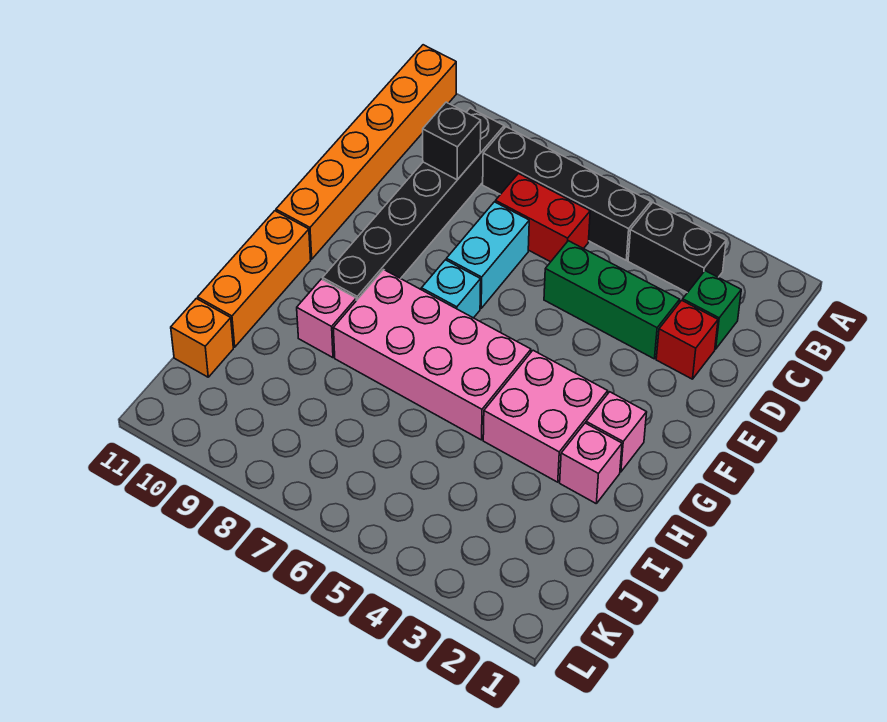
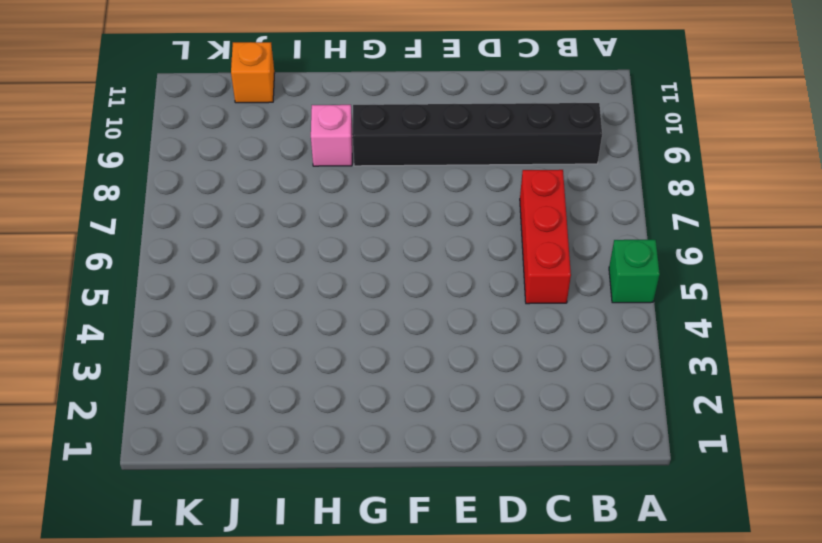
green brick A5 level 1 -> green brick C2 level 1
red brick C5:C7 level 1 -> red brick C6:C7 level 1
none -> orange brick A11:F11 level 1
none -> black brick B3:B4 level 1
none -> black brick B5:B8 level 1

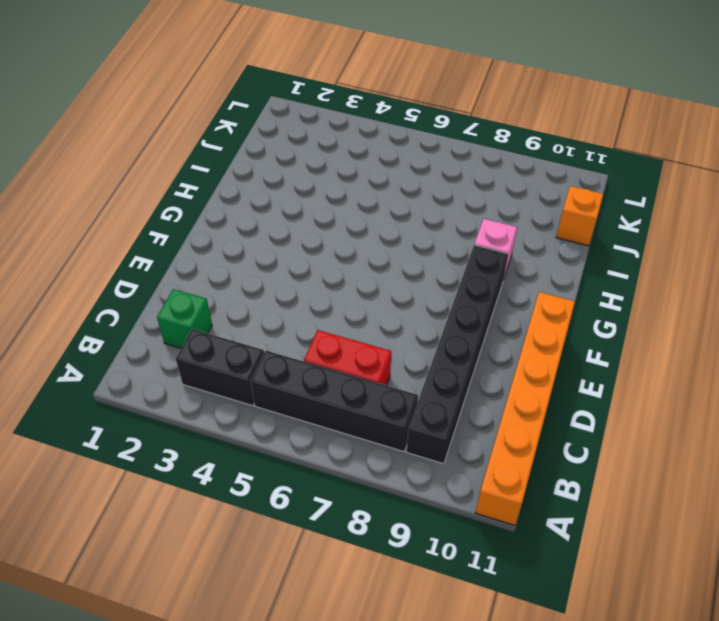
none -> red brick D2 level 1
none -> green brick D3:D5 level 1
none -> cyan brick D7:E7 level 1

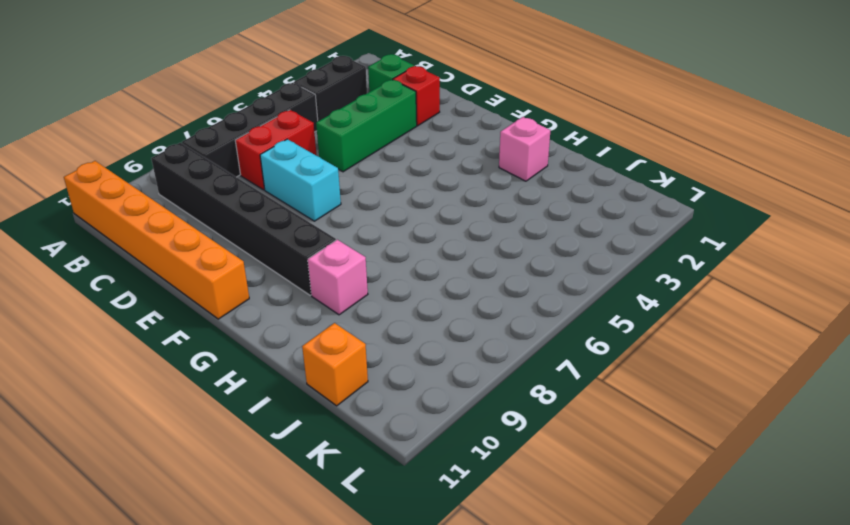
none -> cyan brick F7 level 1
none -> pink brick G2 level 1
none -> pink brick G3:H4 level 1

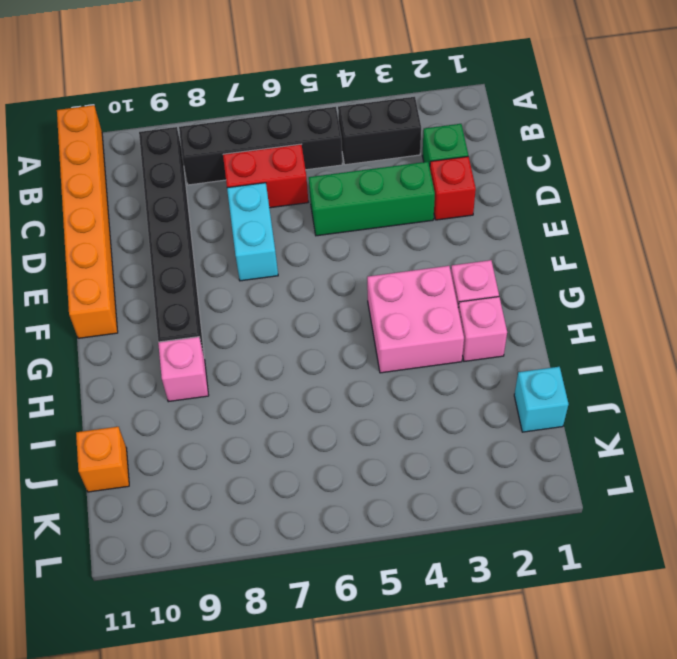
cyan brick J1 level 1 -> cyan brick F7 level 1
none -> pink brick G5:H8 level 1
none -> orange brick G11:I11 level 1
none -> black brick C9 level 2

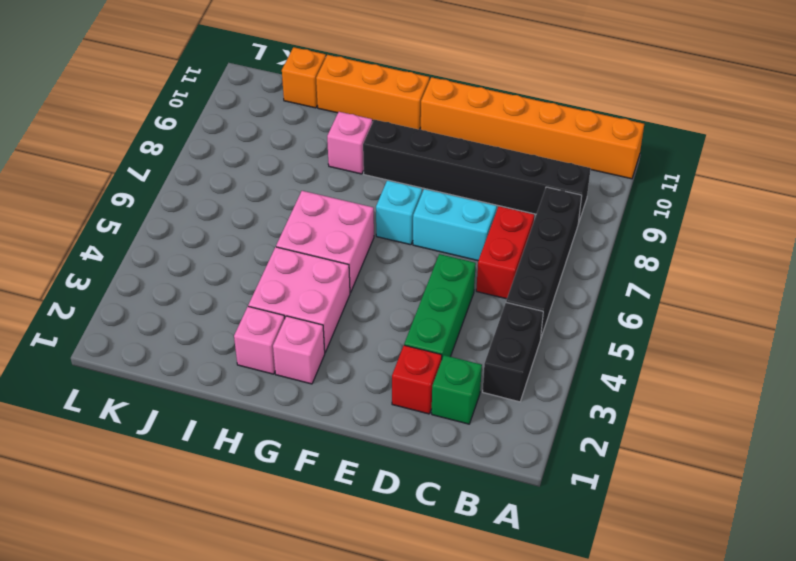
pink brick G5:H6 level 1 -> pink brick G5:H8 level 1
none -> black brick C9 level 2

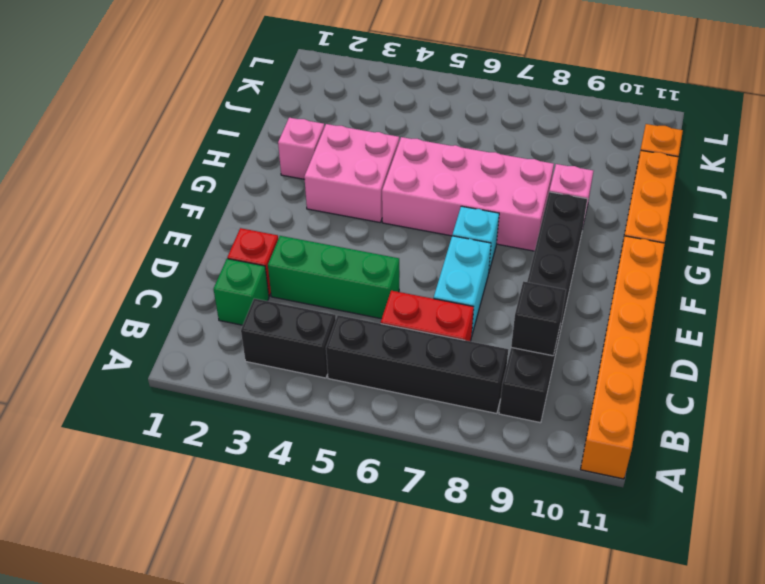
none -> pink brick G2 level 1

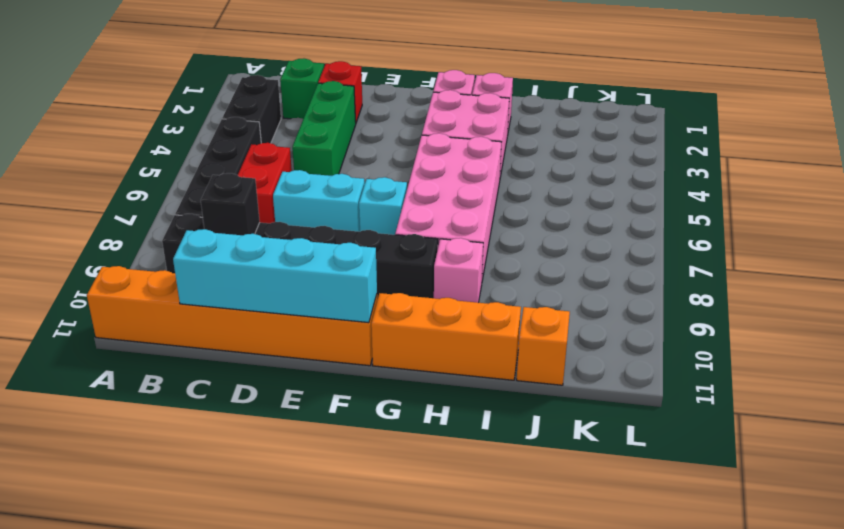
cyan brick C11:F11 level 2 -> none

